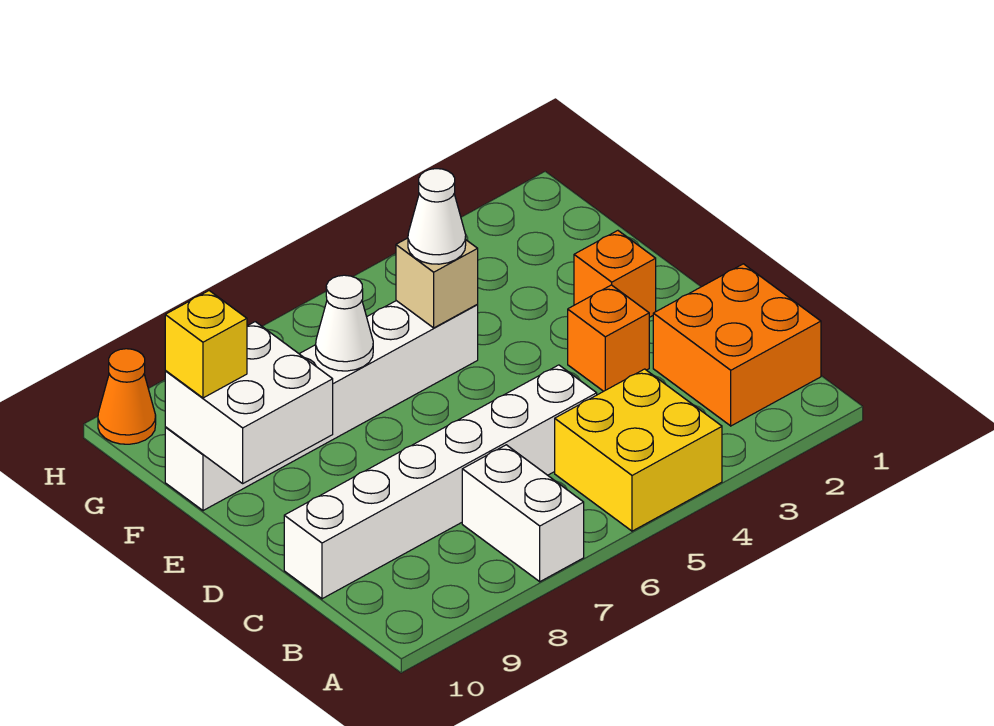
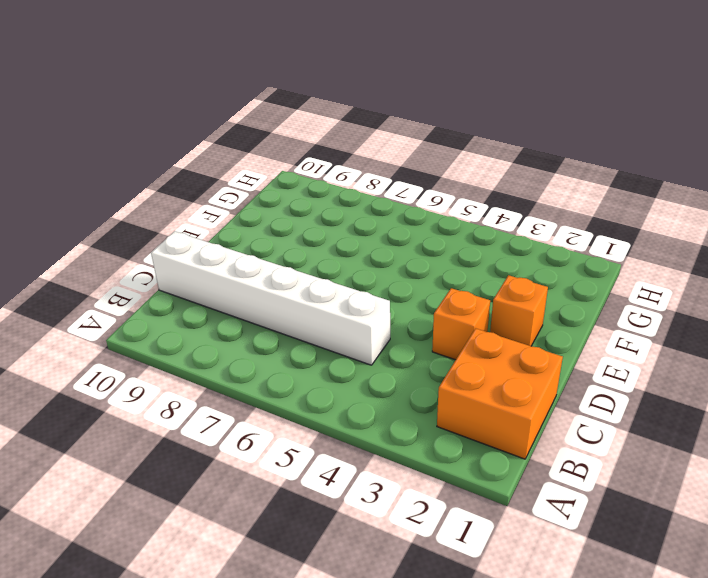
none -> yellow brick A4:B5 level 1
none -> white brick A7:B7 level 1
none -> white brick F5:F10 level 1

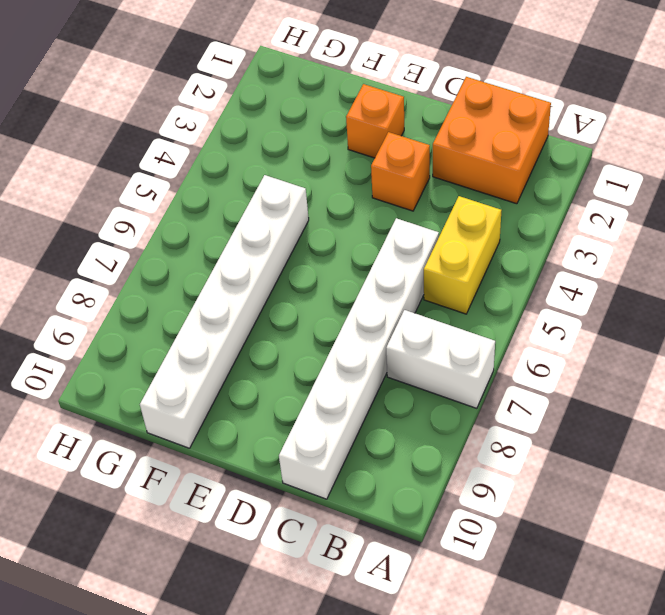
yellow brick B4:B5 level 1 -> yellow brick A4:B5 level 1
none -> orange cone H10 level 1
none -> white brick E9:F10 level 2
none -> tan brick F5 level 2

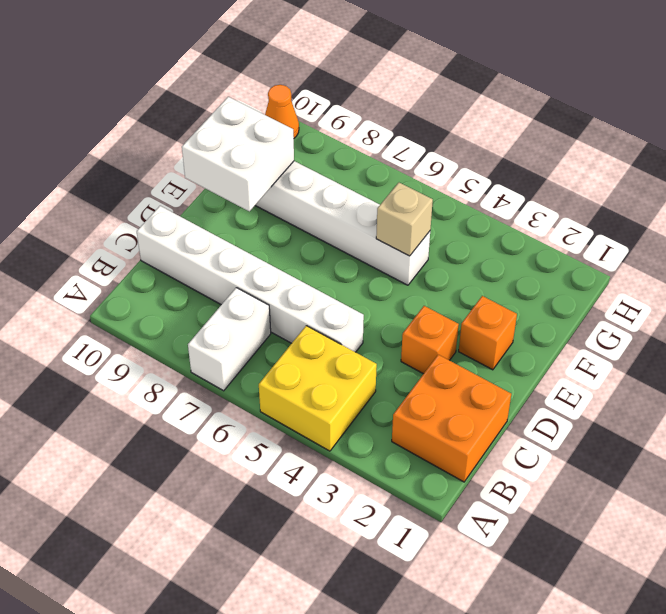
none -> white cone F7 level 2
none -> white cone F5 level 3
none -> yellow brick F10 level 3

